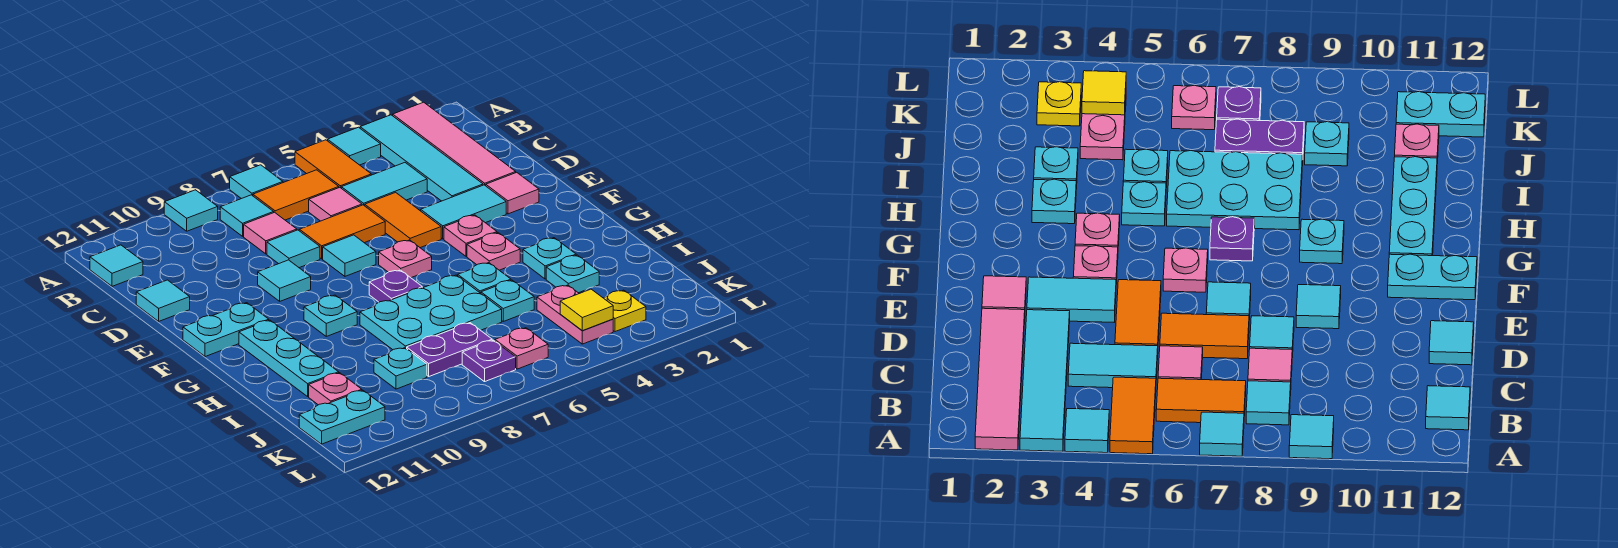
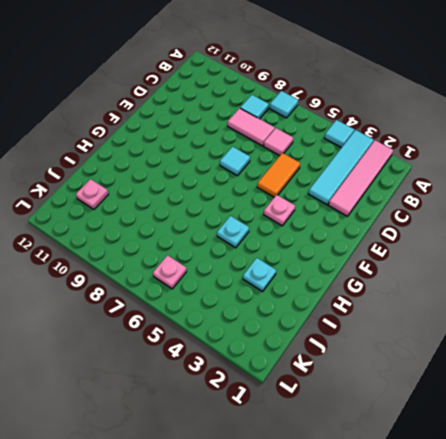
pink tile C7:C8 level 1 -> pink tile C8 level 1
none -> orange tile A5:B5 level 1
none -> cyan tile A9 level 1
none -> orange tile B6:B7 level 1
none -> cyan tile B12 level 1

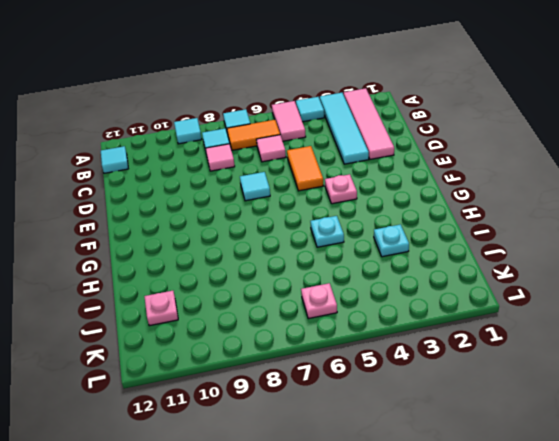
pink tile A5:B5 level 1 -> orange tile A5:B5 level 1
none -> cyan tile C4:C5 level 1
none -> orange tile D6:D7 level 1
none -> cyan tile D8 level 1
none -> cyan tile D12 level 1

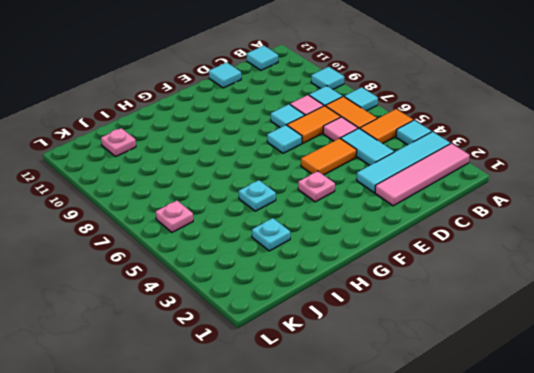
orange tile C7:D7 level 1 -> orange tile D6:D7 level 1
none -> pink tile E2 level 1
none -> cyan tile E3:E4 level 1
none -> cyan tile E9 level 1
none -> pink plate F6 level 1

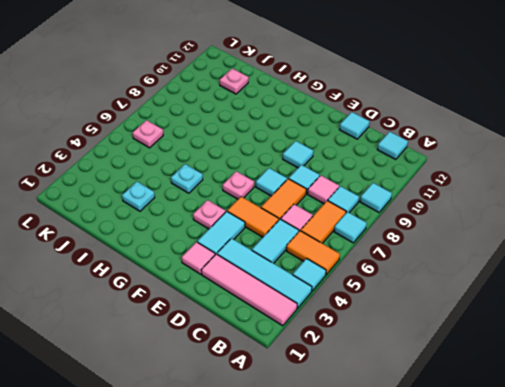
none -> cyan plate F11:F12 level 1
none -> pink plate G4 level 1
none -> purple plate G7 level 1
none -> cyan plate G9 level 1

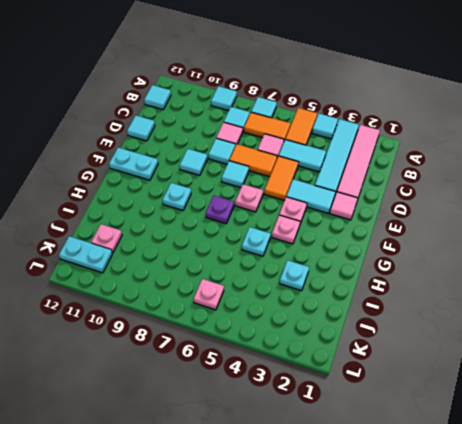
none -> cyan plate G11:I11 level 1
none -> cyan plate H3 level 1
none -> cyan plate H6:I8 level 1
none -> cyan plate I5 level 1

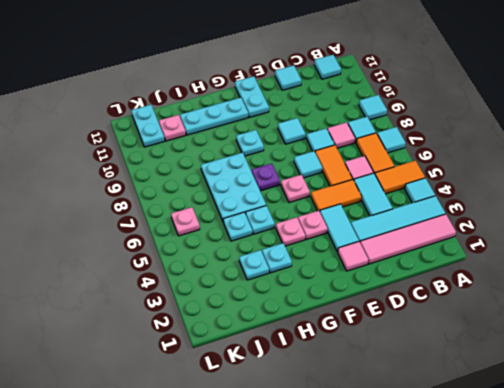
none -> pink plate J4:K4 level 1
none -> purple plate J7:J8 level 1
none -> cyan plate J9 level 1
none -> yellow plate K3 level 1

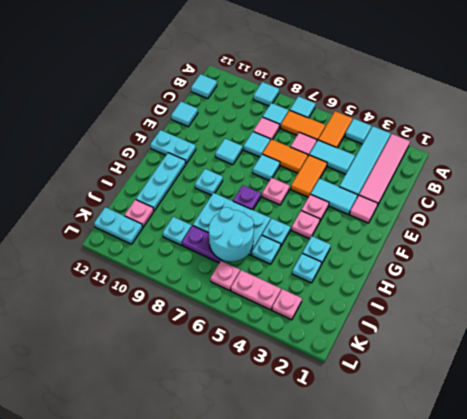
cyan round brick I6:J7 level 2 -> none
pink plate K3 level 1 -> yellow plate K3 level 1
pink plate K4:K5 level 1 -> pink plate J4:K4 level 1
none -> purple plate K7 level 1
none -> yellow tile K4 level 2

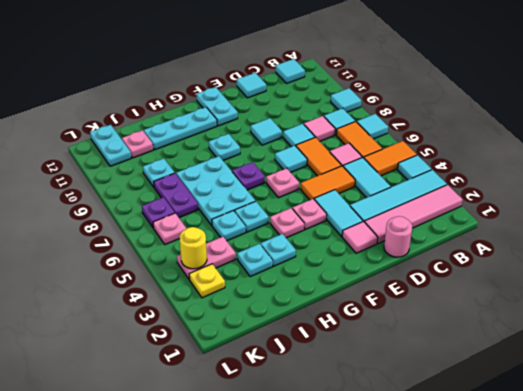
pink round brick D1 level 1 -> none
yellow round brick K4 level 2 -> yellow tile K4 level 2

